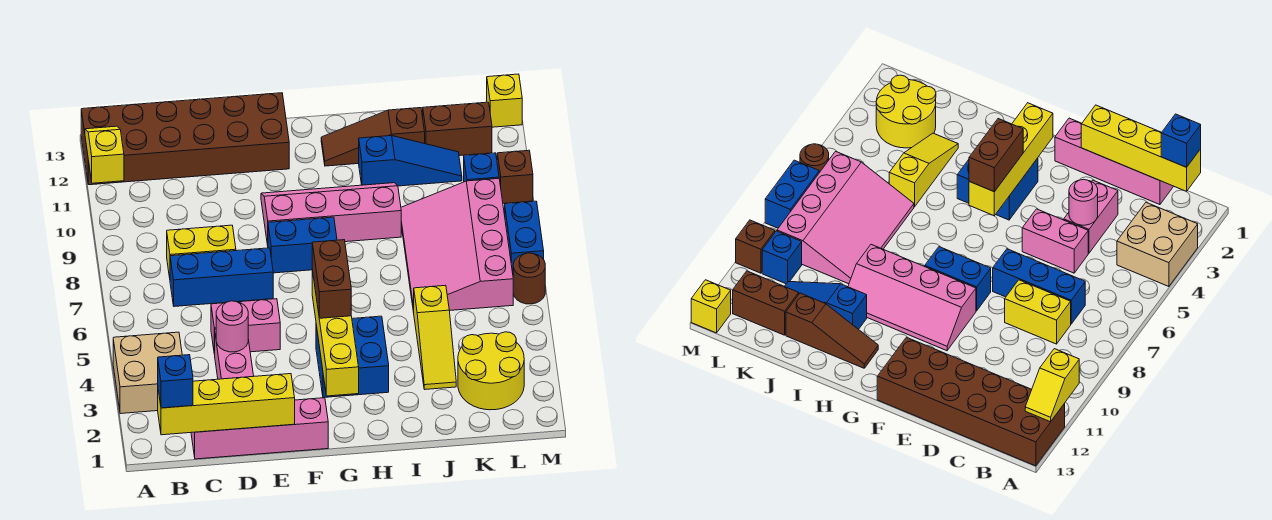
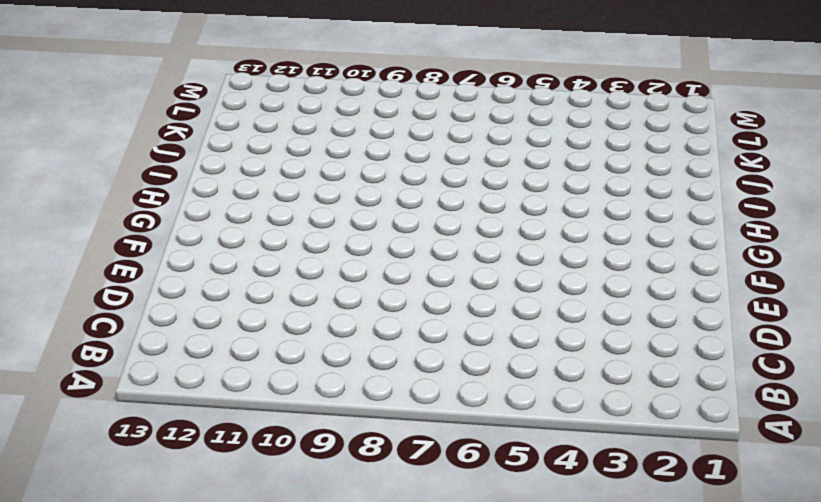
none -> tan brick A3:B4 level 1
none -> brown brick A12:F13 level 1
none -> pink brick C1:F1 level 1

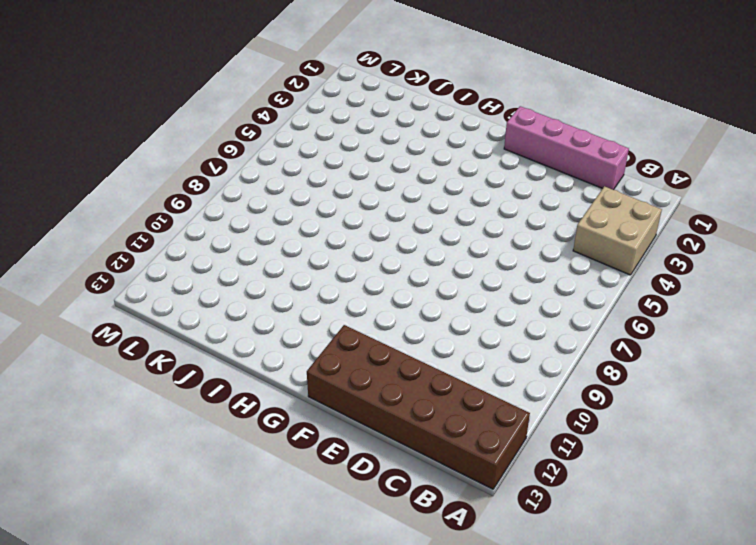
none -> blue brick C7:E7 level 1
none -> yellow brick C8:D8 level 1
none -> pink brick D3:D4 level 1

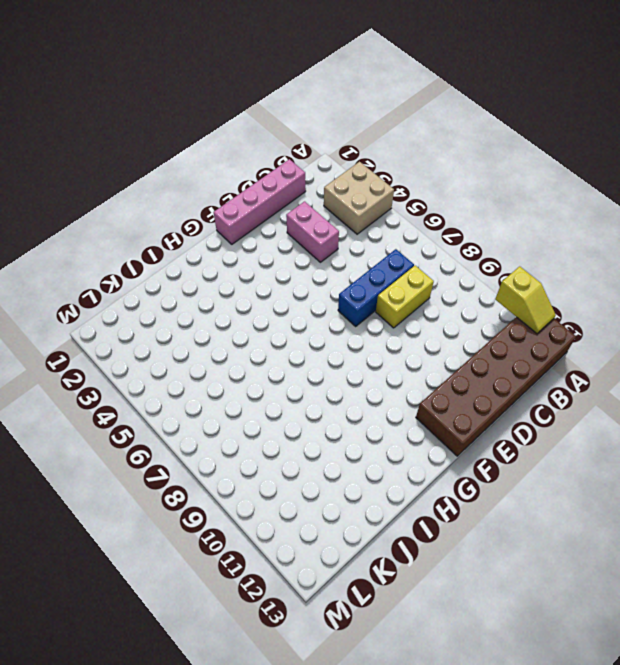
none -> pink brick D5:E5 level 1
none -> blue brick F8:G8 level 1
none -> pink slope F9:I10 level 1 top 9

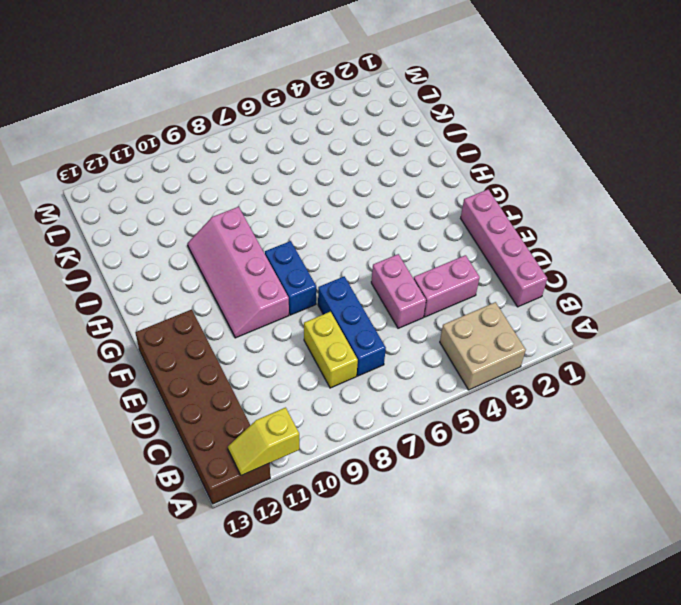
none -> blue brick G3:H4 level 1
none -> brown slope H12:J12 level 1 top J
none -> blue slope I11:K11 level 1 top I

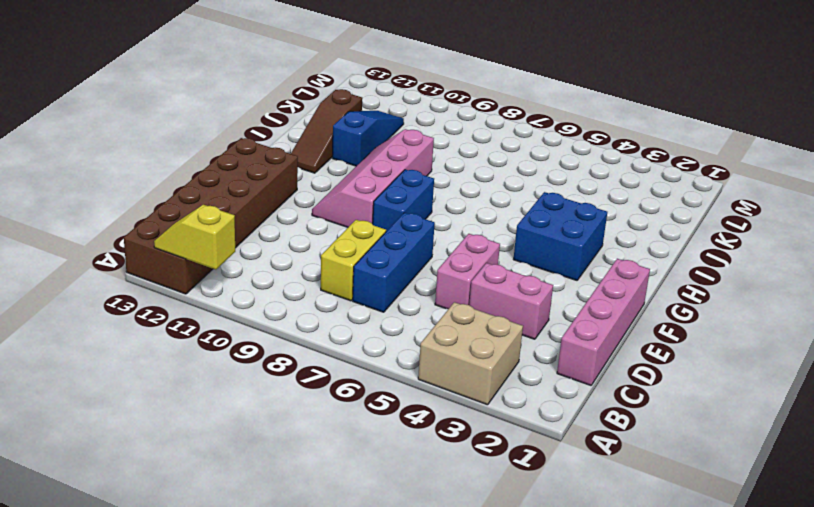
none -> yellow slope J3:J5 level 1 top 5
none -> pink slope J6:L9 level 1 top L
none -> yellow round brick K2:L3 level 1

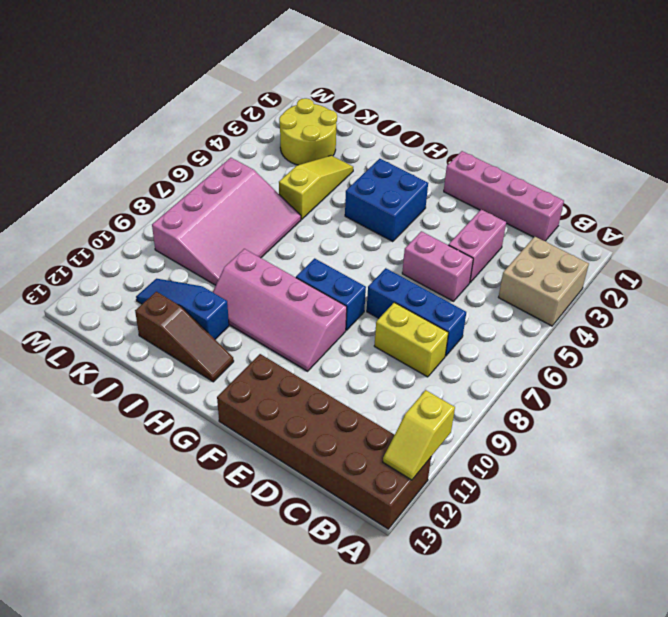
none -> brown brick K12:L12 level 1
none -> blue brick L10 level 1
none -> brown round brick M6 level 1

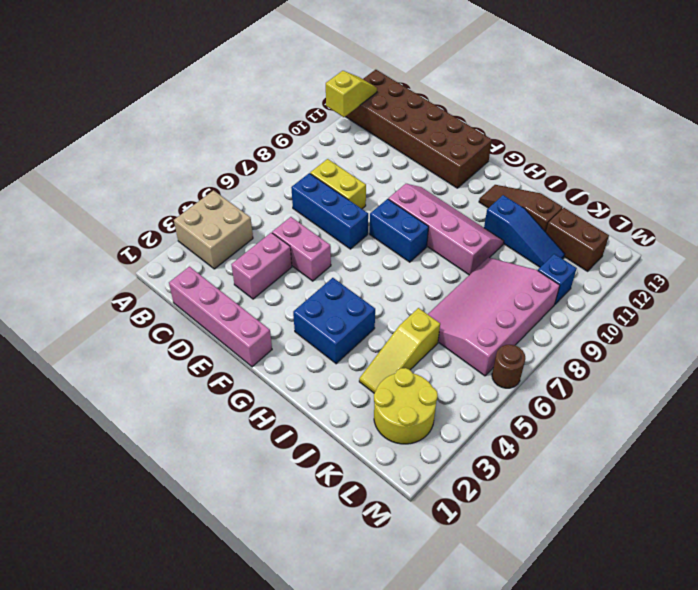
none -> blue brick M7:M8 level 1
none -> brown brick M10 level 1
none -> yellow brick M13 level 1

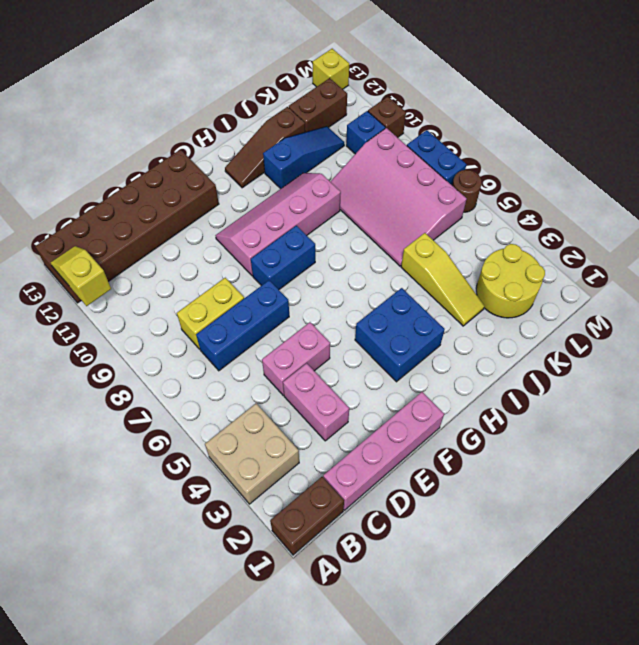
brown brick A1:B1 level 1 -> brown brick G4:G5 level 3
none -> yellow brick B1:E1 level 2
none -> pink round brick D4 level 2
none -> yellow brick G2:G5 level 2

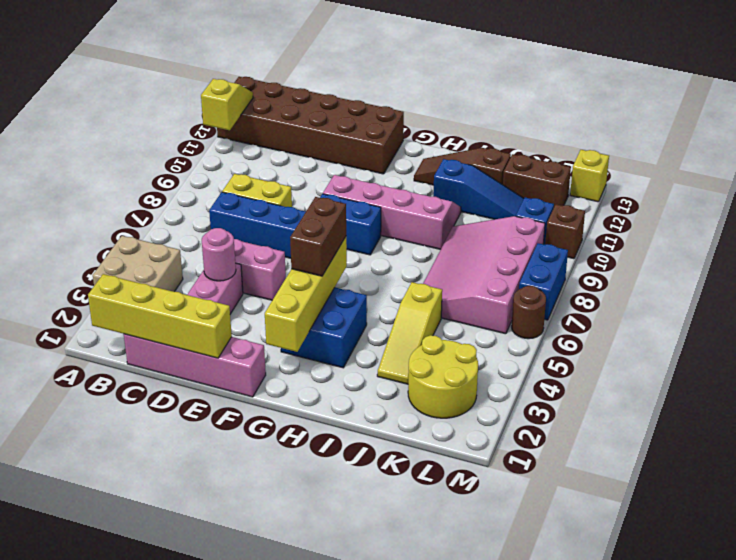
none -> blue brick B1 level 3

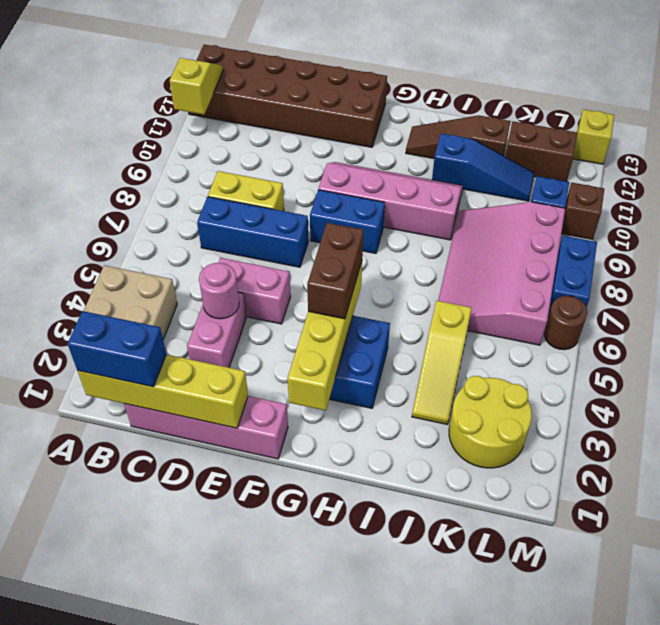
blue brick B1:C1 level 3 -> blue brick B1 level 3

